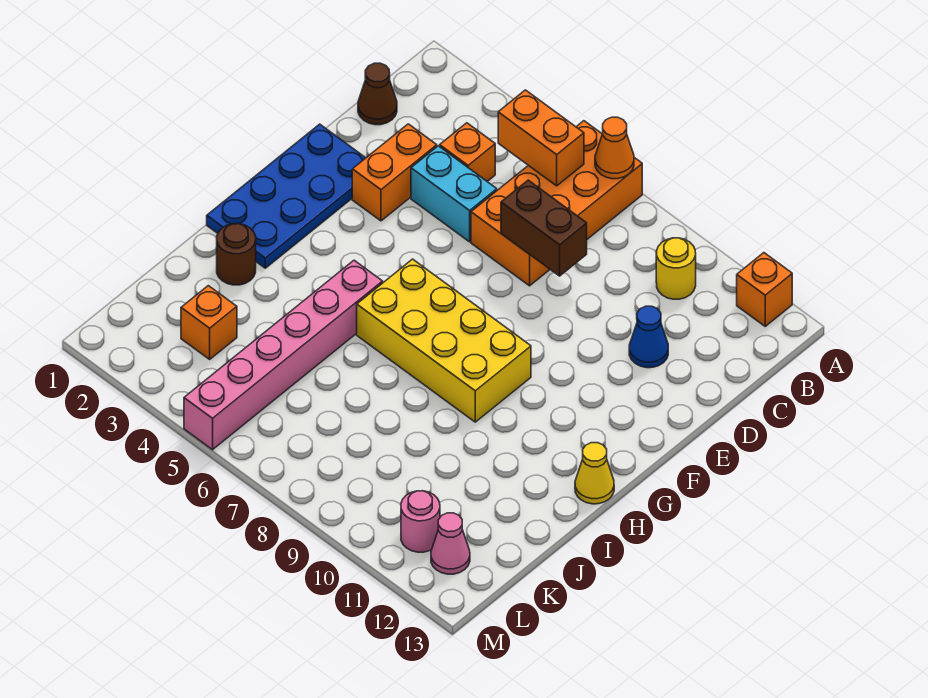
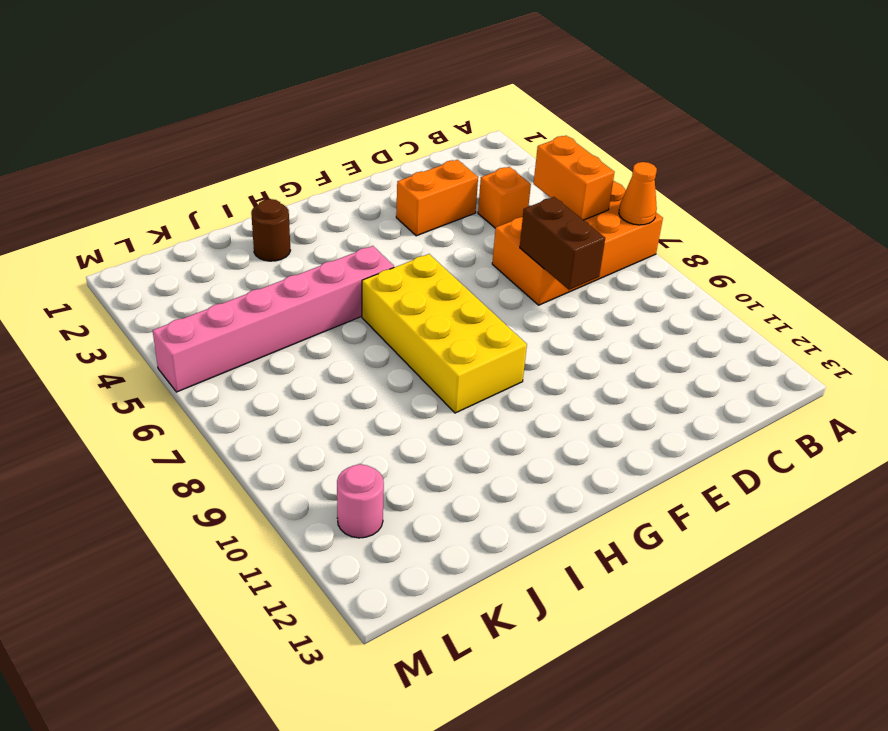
none -> orange brick A12 level 1
none -> yellow round brick B10 level 1
none -> brown cone C1 level 1

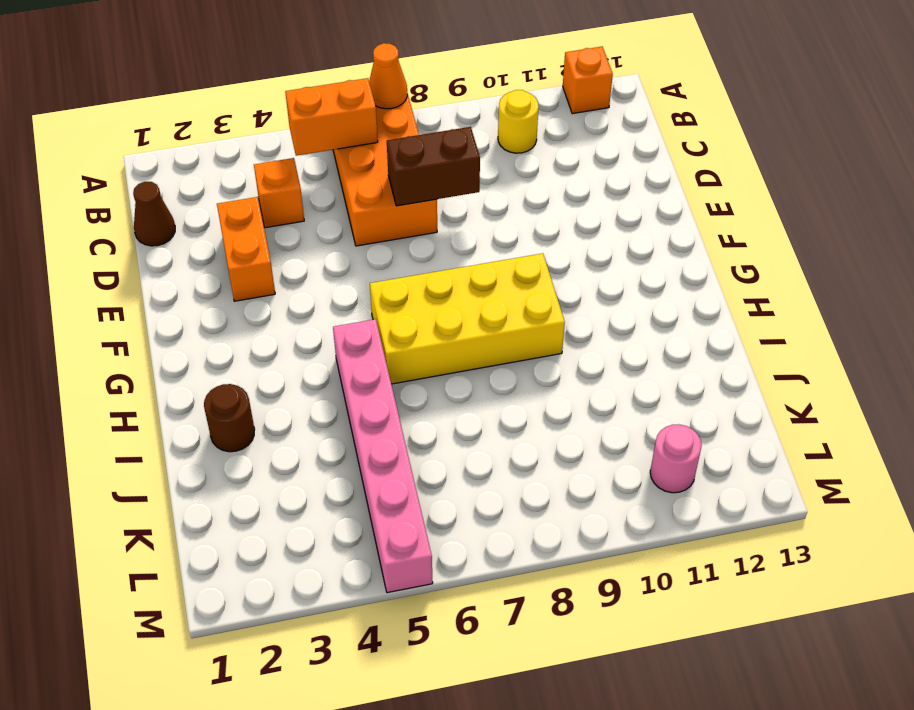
none -> cyan brick D4:D5 level 1
none -> blue cone D11 level 1
none -> blue plate E1:H2 level 1

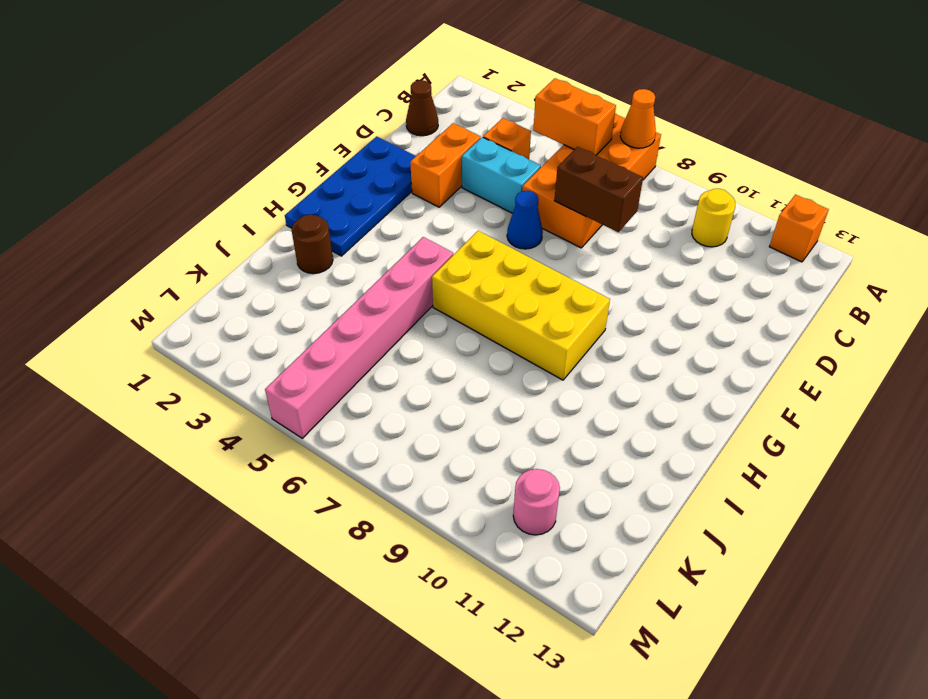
blue cone E6 level 1 -> blue cone D11 level 1
none -> yellow cone H13 level 1
none -> orange brick K3 level 1
none -> pink cone L12 level 1

